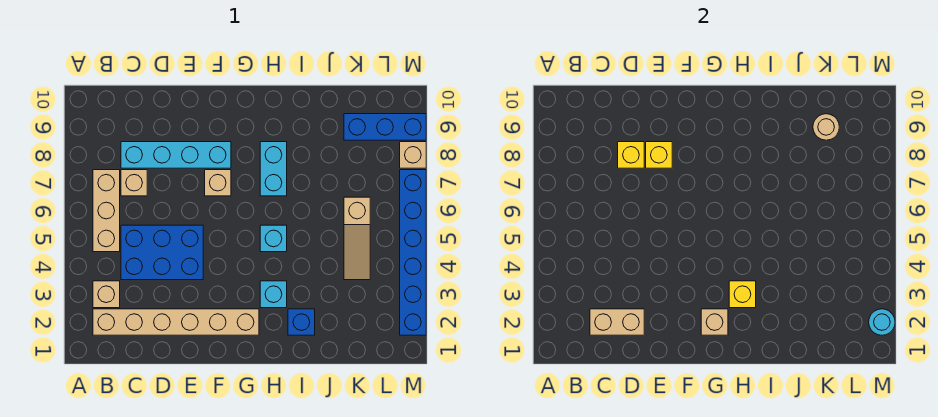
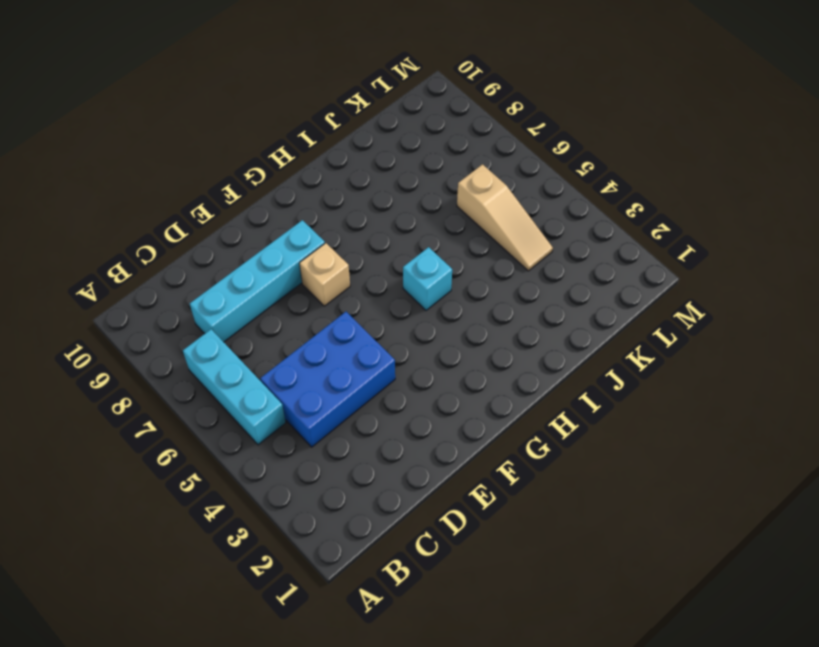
cyan brick B5:B7 level 1 -> tan brick B5:B7 level 1
none -> tan brick B2:G2 level 1
none -> tan brick B3 level 1
none -> tan brick C7 level 1

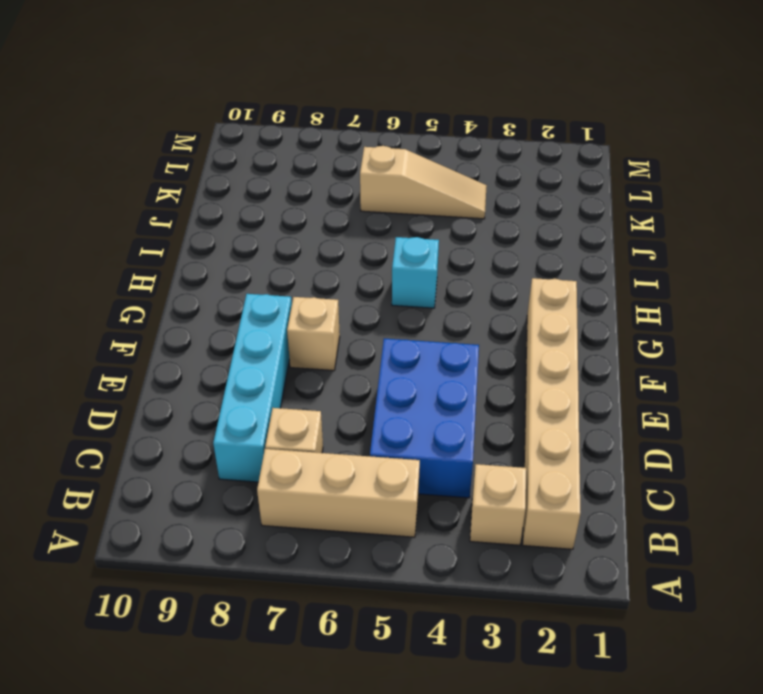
none -> cyan brick H3 level 1
none -> cyan brick H7:H8 level 1
none -> blue brick I2 level 1

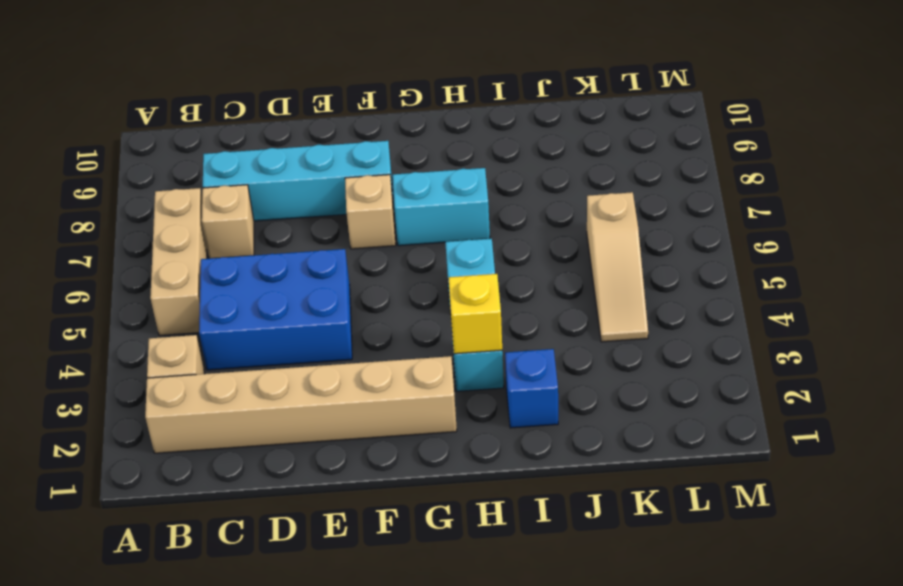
cyan brick G7:H7 level 1 -> cyan brick H7:H8 level 1
none -> blue brick K9:M9 level 1
none -> blue brick M2:M7 level 1
none -> tan brick M8 level 1

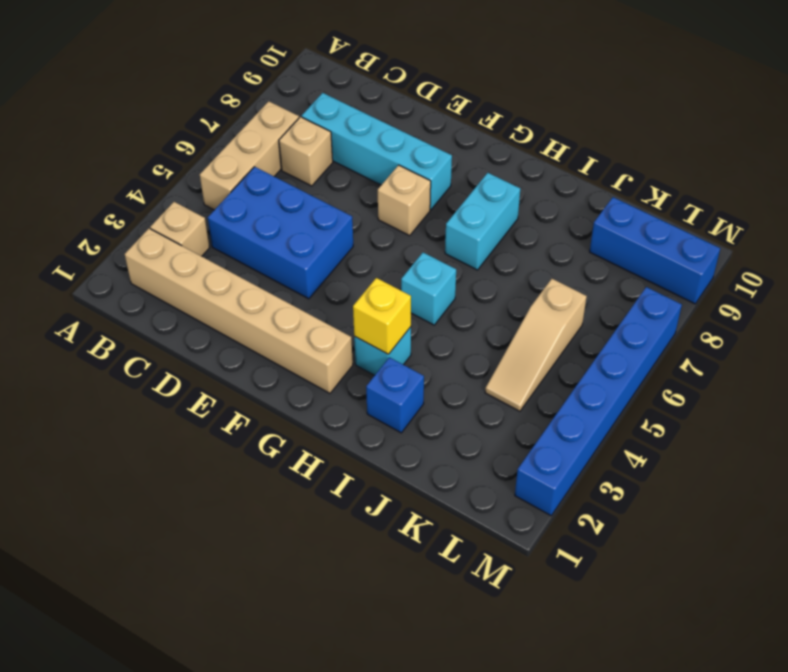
none -> tan brick M8 level 1
none -> tan brick C2:D2 level 2
none -> yellow brick D8 level 2

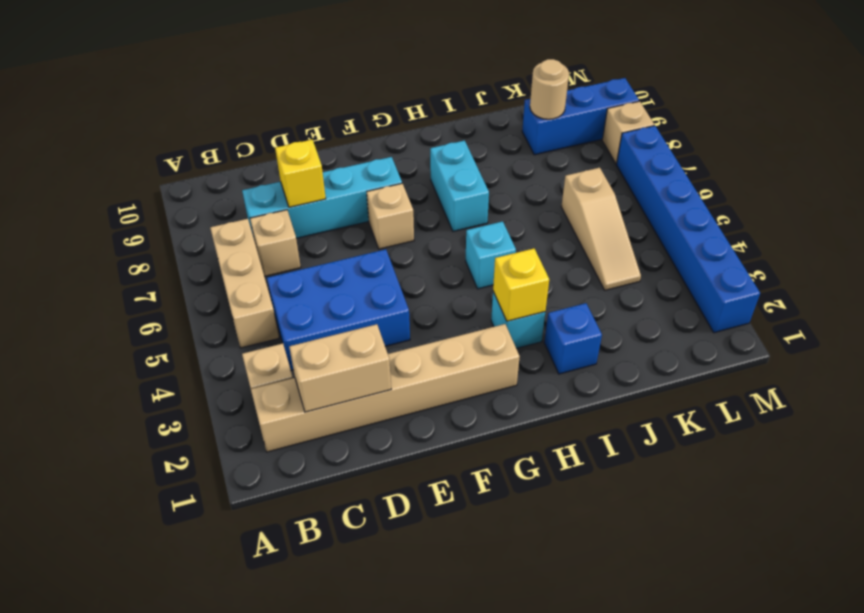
none -> yellow brick E8 level 2
none -> tan brick G2 level 2
none -> cyan round brick M2 level 2

